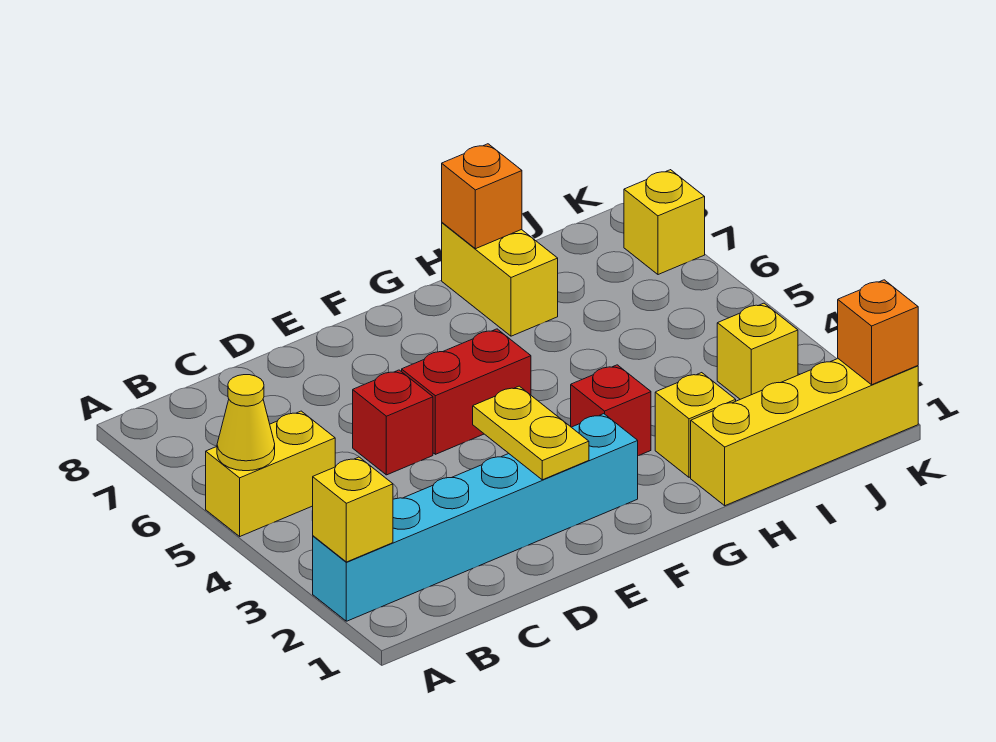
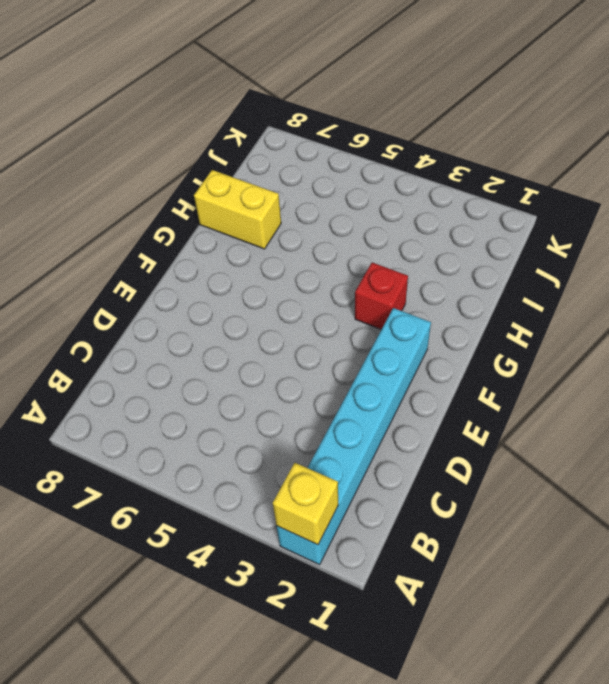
none -> yellow brick A5:B5 level 1
none -> red brick D5 level 1
none -> red brick E5:F5 level 1

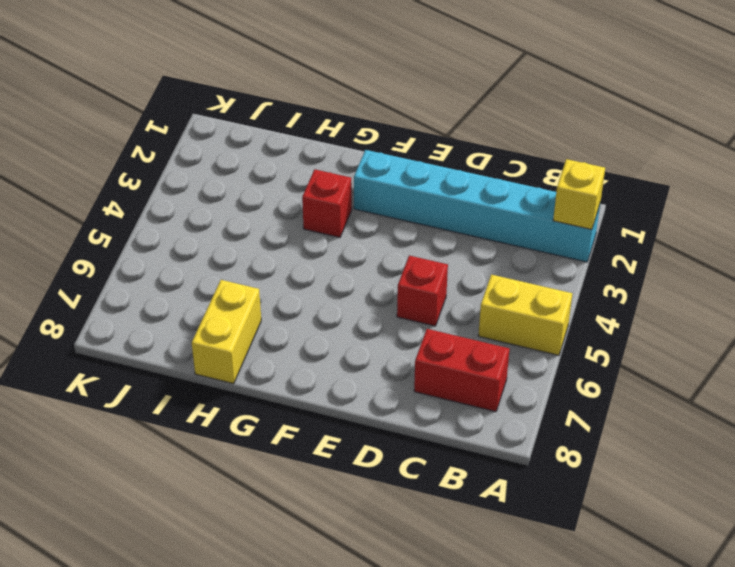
red brick B7:C7 level 1 -> red brick E5:F5 level 1
none -> yellow brick H1:K1 level 1
none -> yellow brick H2 level 1
none -> yellow brick J3 level 1

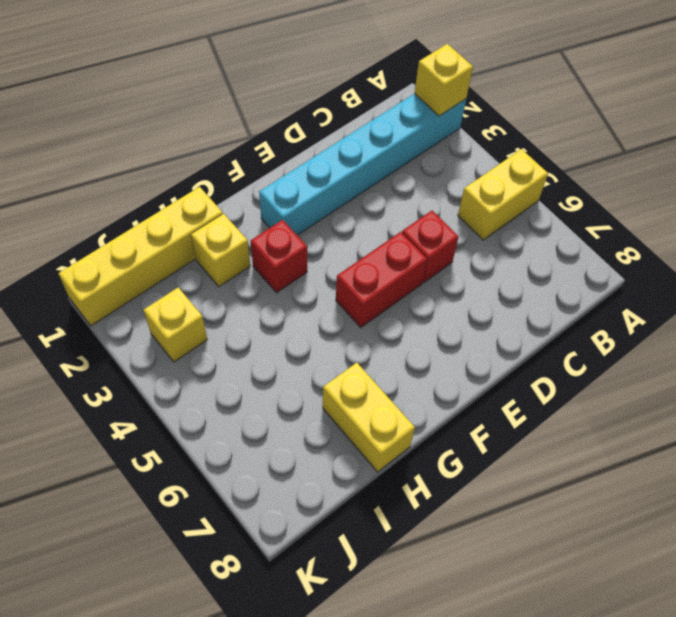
none -> yellow brick K7 level 1
none -> yellow cone A5 level 2
none -> yellow plate E2:E3 level 2

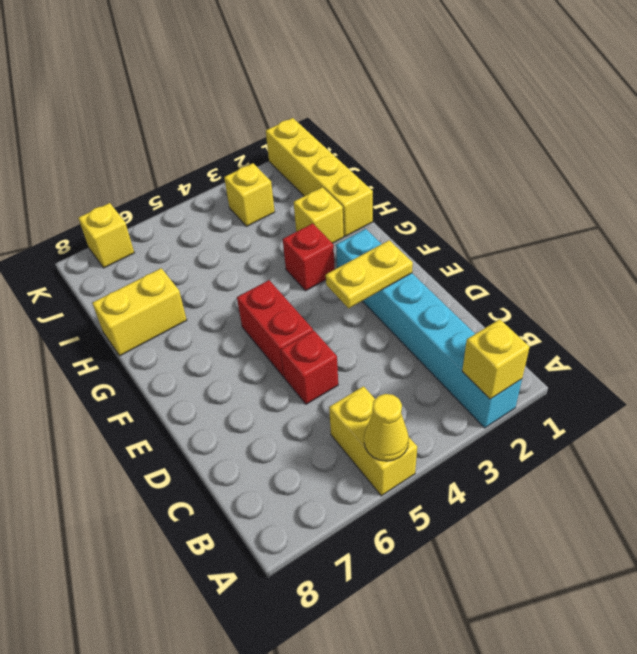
none -> orange brick H8 level 2
none -> orange brick K1 level 2

